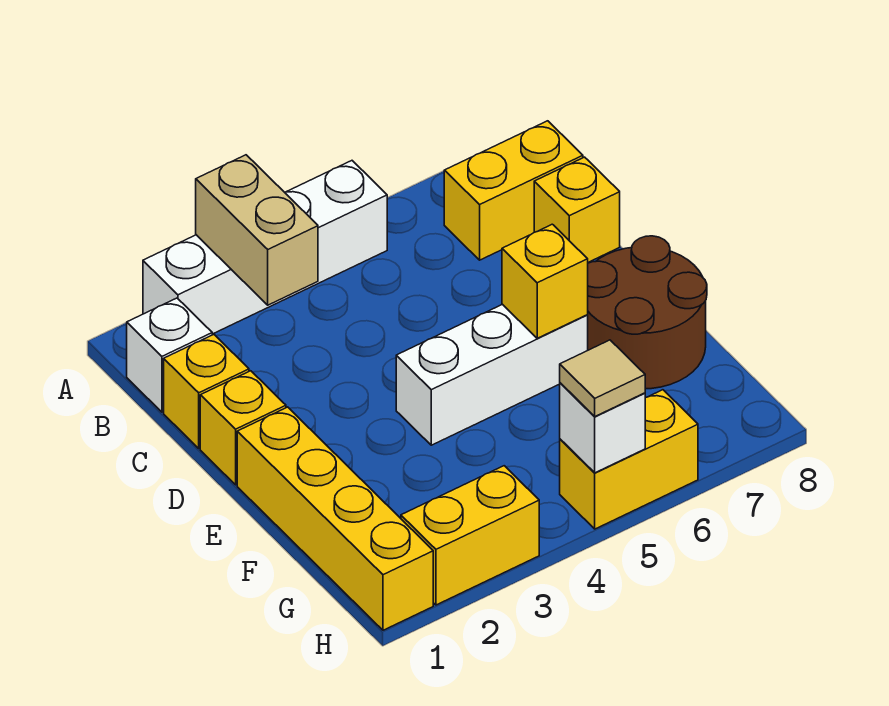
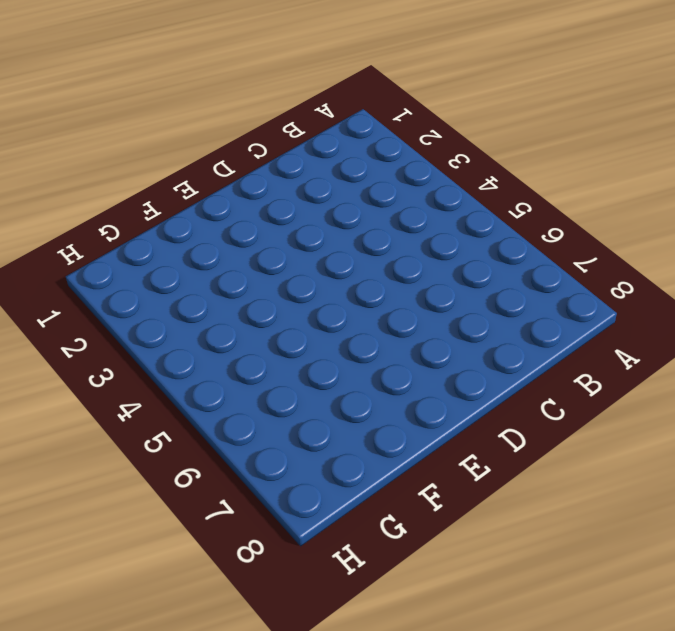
none -> white brick A2:A5 level 1
none -> white brick B1 level 1
none -> yellow brick B7:B8 level 1

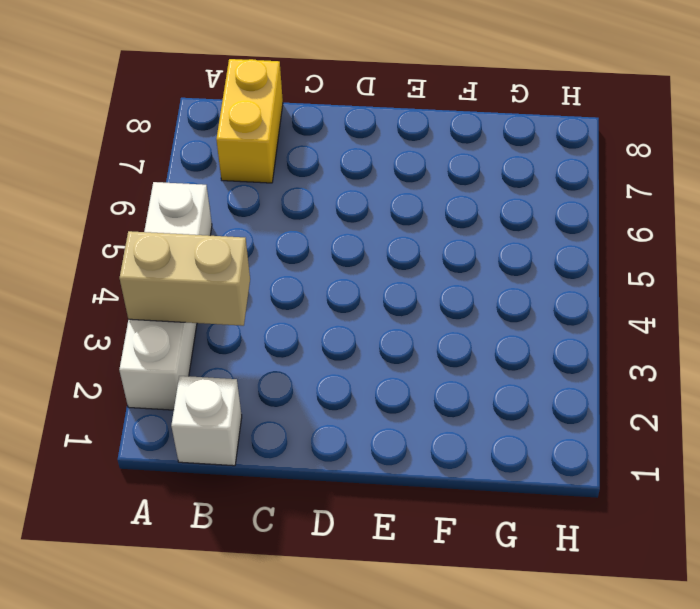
none -> yellow brick C1 level 1
none -> yellow brick C8 level 1
none -> yellow brick D1 level 1

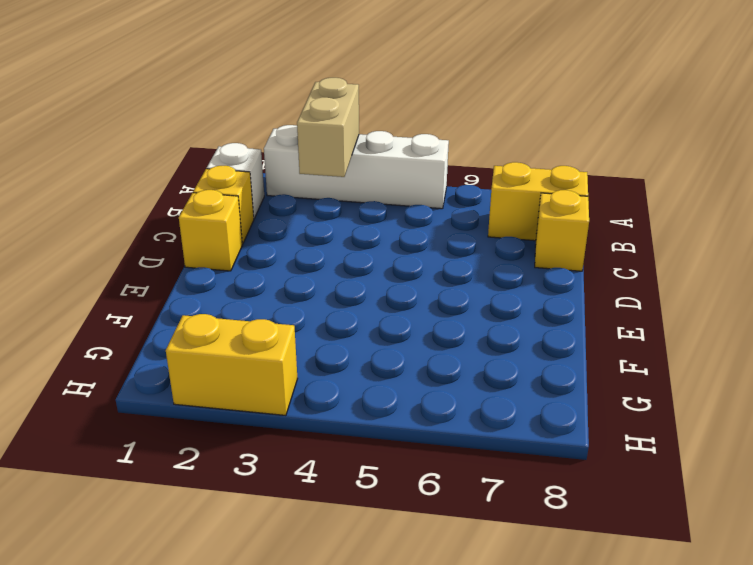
none -> yellow brick E1:H1 level 1
none -> white brick E4:E6 level 1
none -> brown round brick E7:F8 level 1

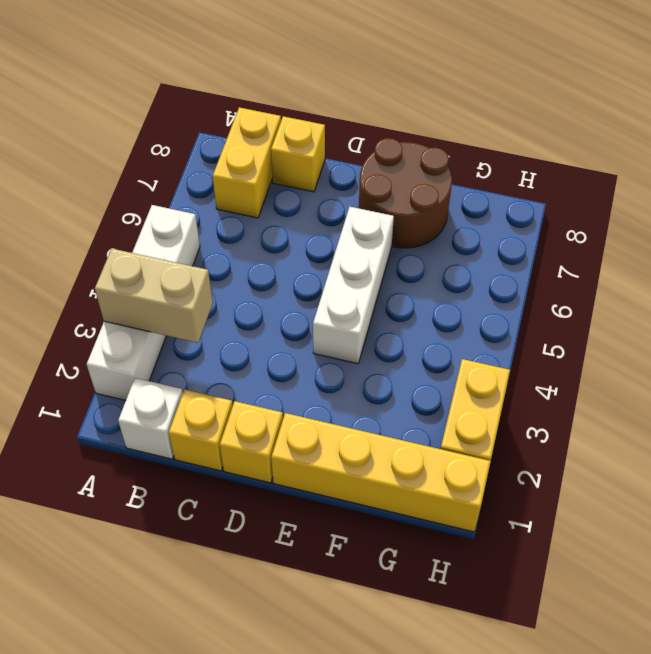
none -> yellow brick H5:H6 level 1
none -> yellow brick E6 level 2
none -> white brick H5 level 2

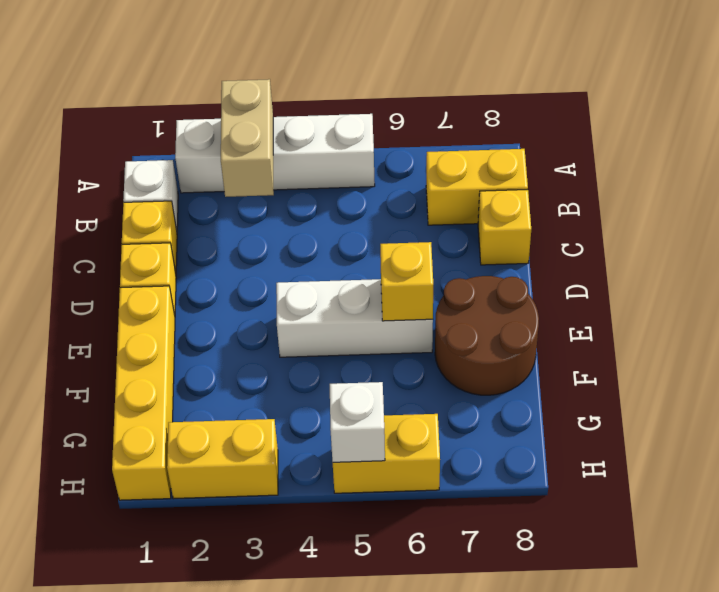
none -> tan tile H5 level 3

